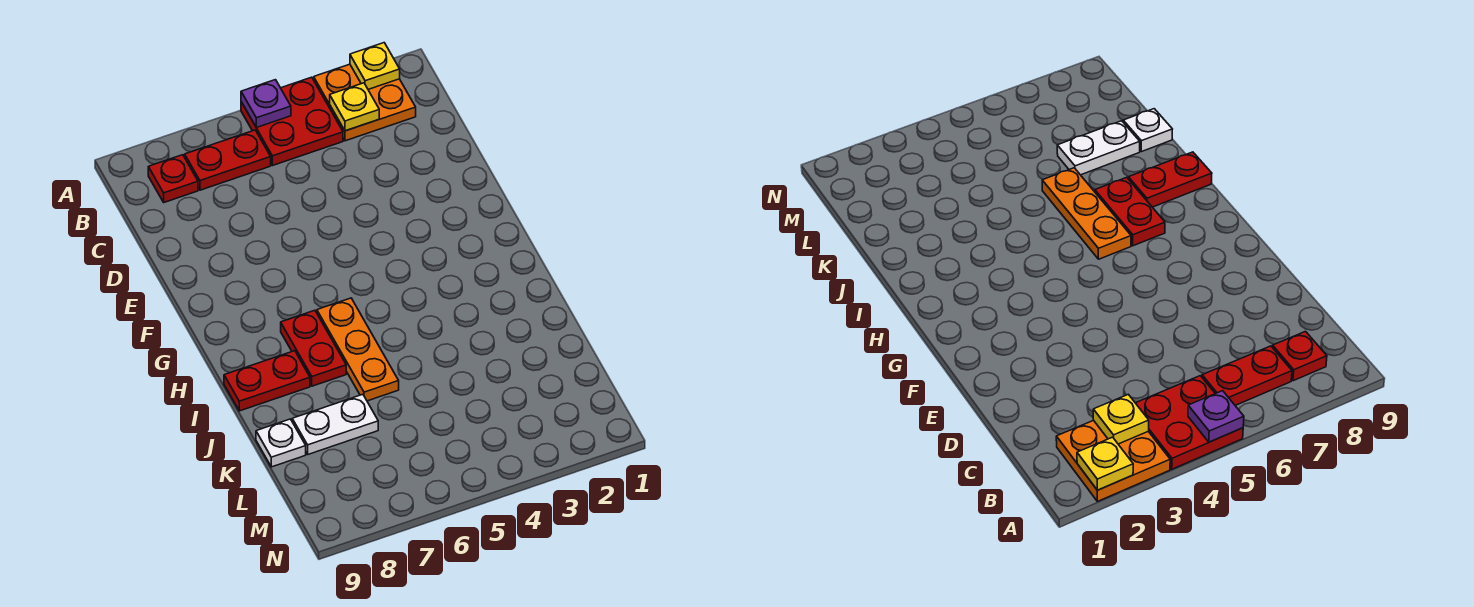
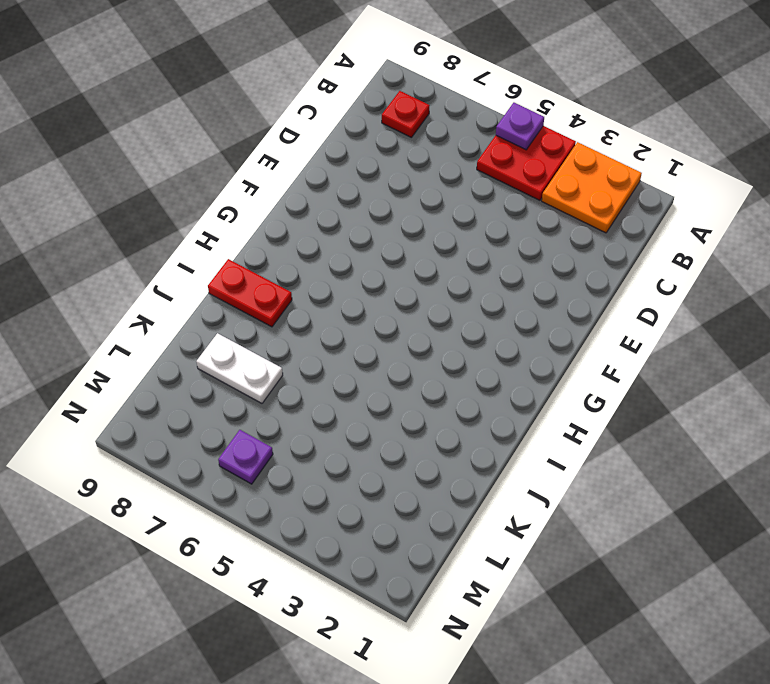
purple plate M6 level 1 -> none
none -> red plate B6:B7 level 1
none -> orange plate H6:J6 level 1
none -> red plate H7:I7 level 1

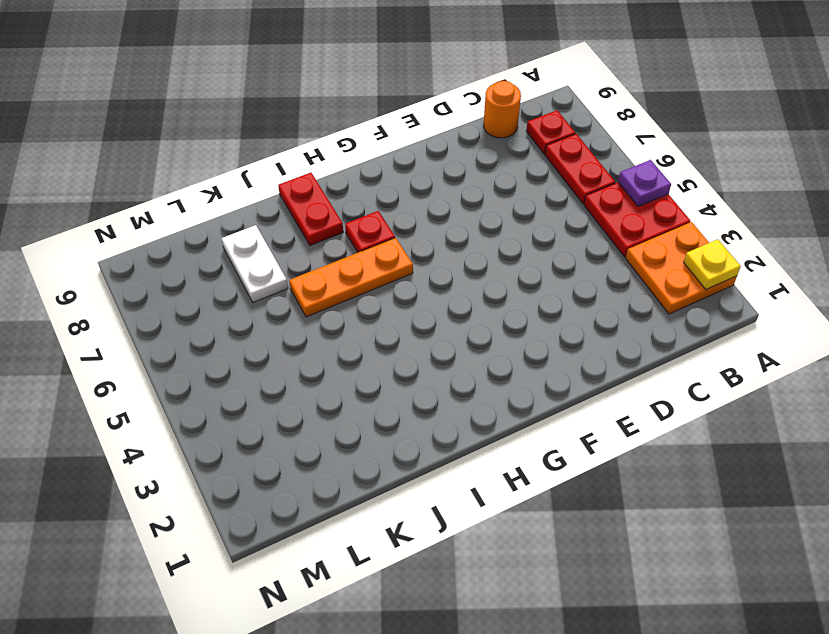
orange round brick C9 level 1 -> none
red plate H7 level 1 -> red plate H7:I7 level 1
none -> white plate K9 level 1
none -> yellow plate B3 level 2

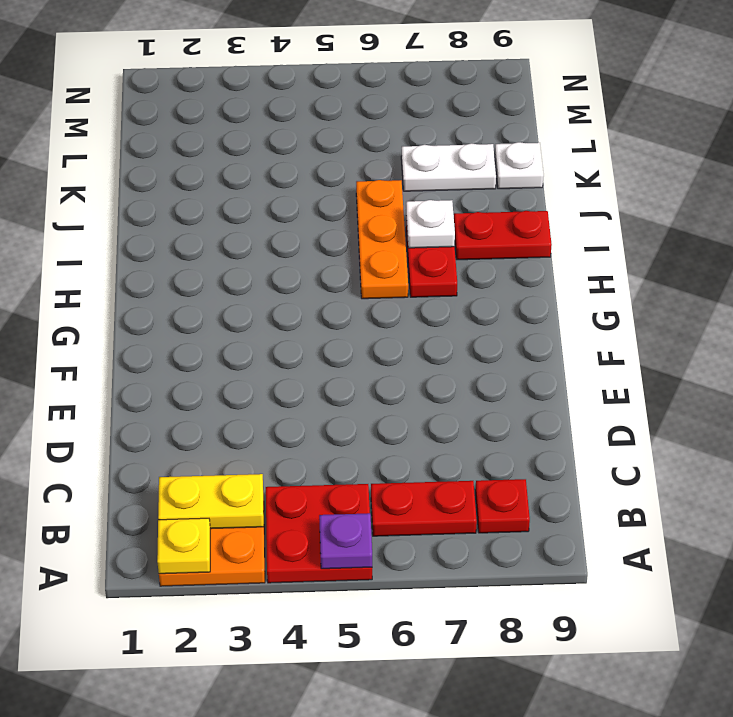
yellow plate B2:B3 level 2 -> yellow plate B3 level 2
white plate I7 level 2 -> none

